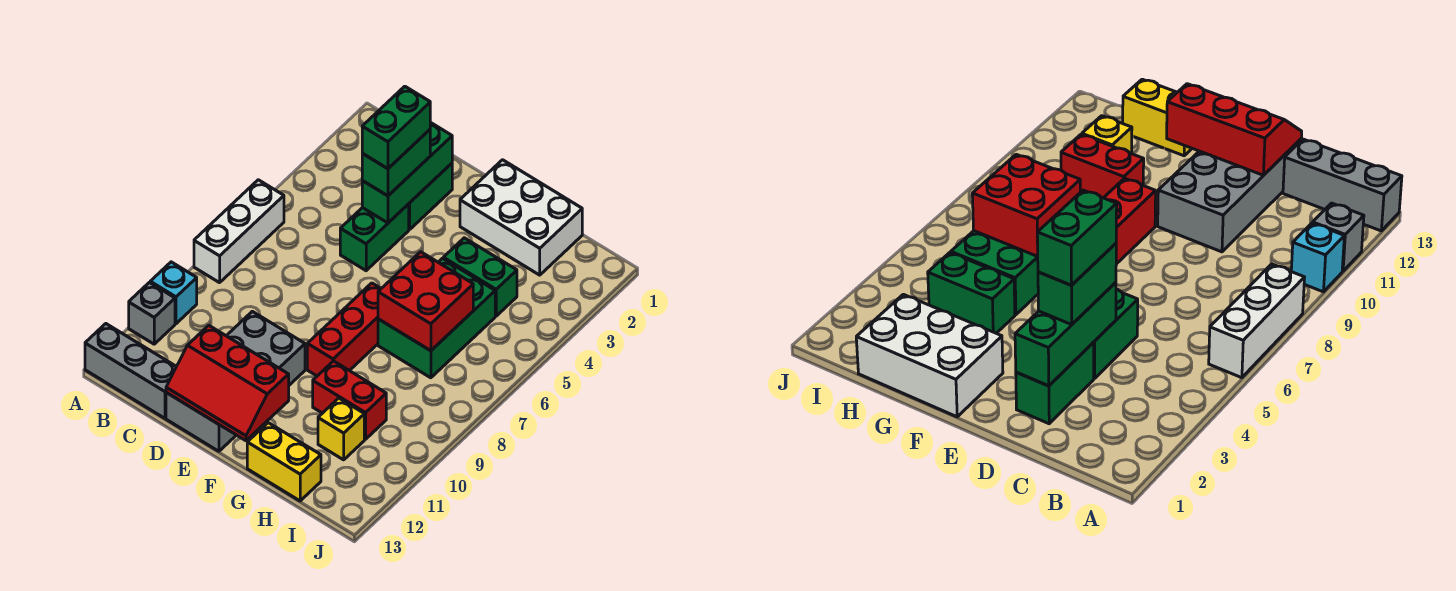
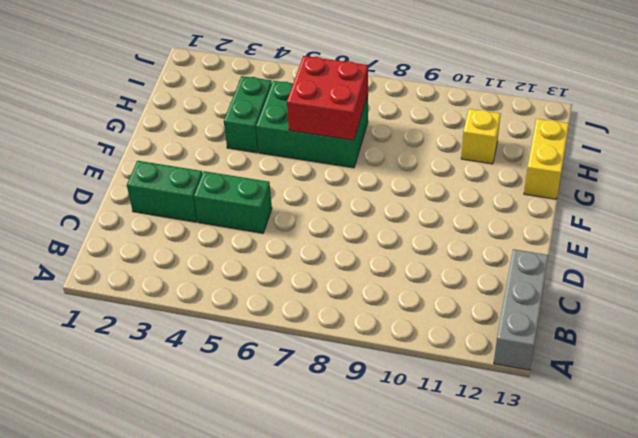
none -> white brick A6:A8 level 1
none -> cyan brick A10 level 1
none -> grey brick A11 level 1

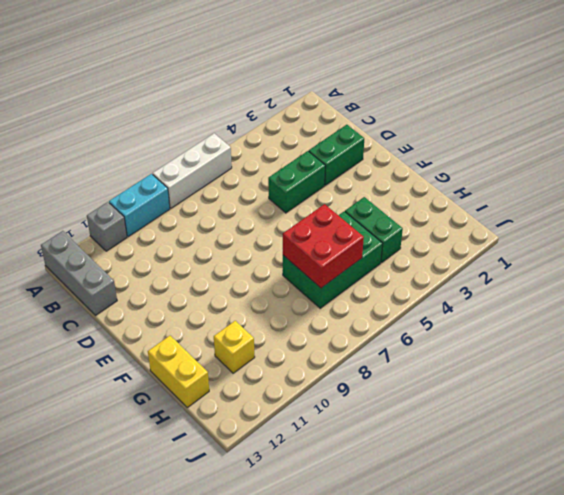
cyan brick A9:A10 level 1 -> cyan brick A10 level 1
none -> grey brick D10:E13 level 1
none -> white brick F1:H2 level 1
none -> red brick F7:F9 level 1

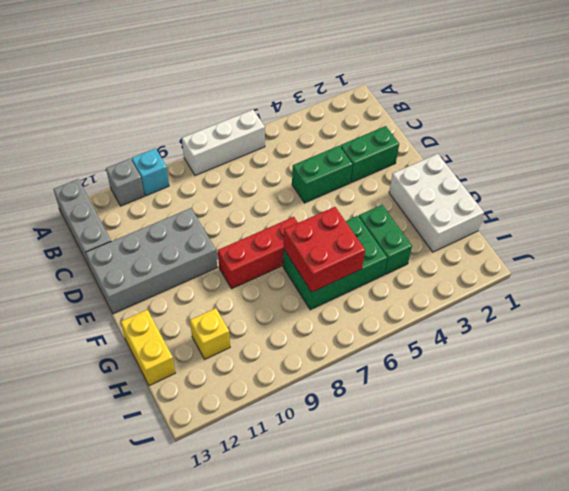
none -> red brick G10:H10 level 1
none -> green brick D2:D4 level 2
none -> red slope D12:F13 level 2 top 12

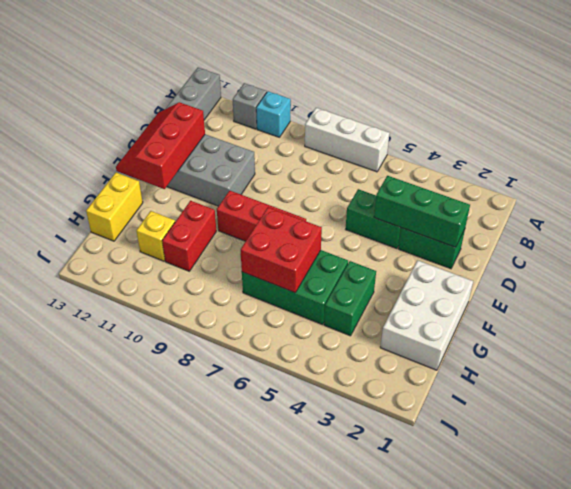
none -> green brick D3:D4 level 3
none -> green brick D3:D4 level 4

